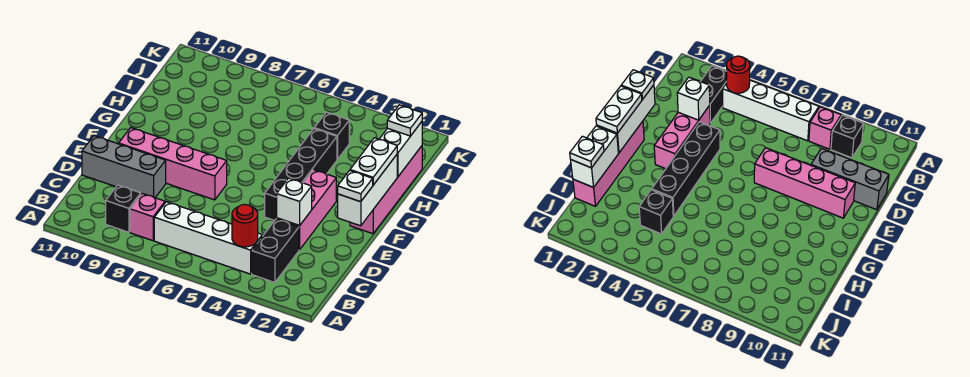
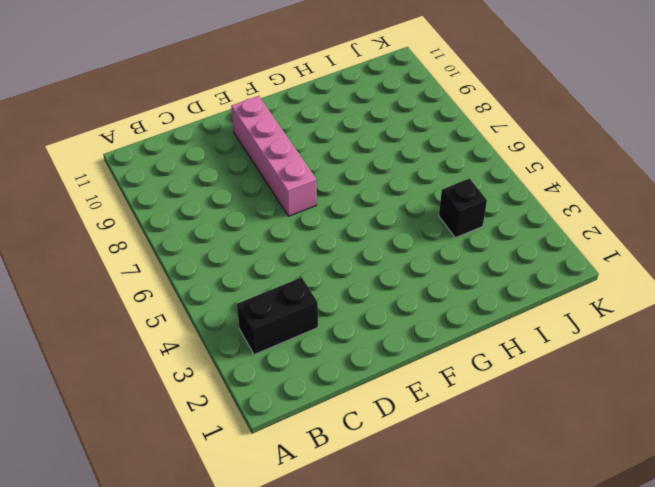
none -> white brick B4:B7 level 1
none -> pink brick B8 level 1
none -> black brick B9 level 1

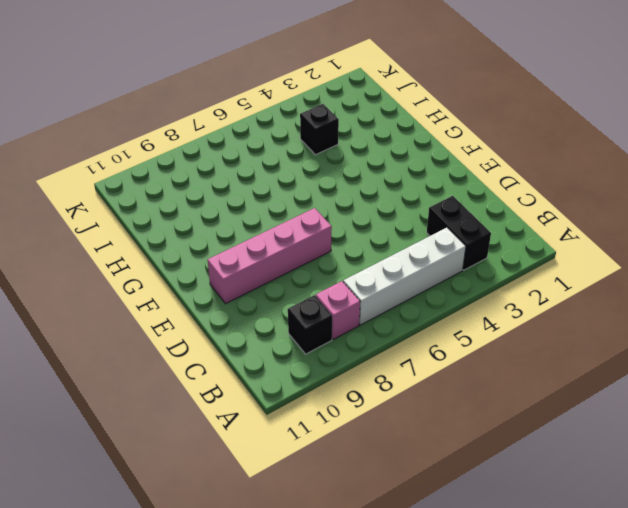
none -> pink brick D3:F3 level 1
none -> grey brick D9:D11 level 1
none -> black brick E4:H4 level 1

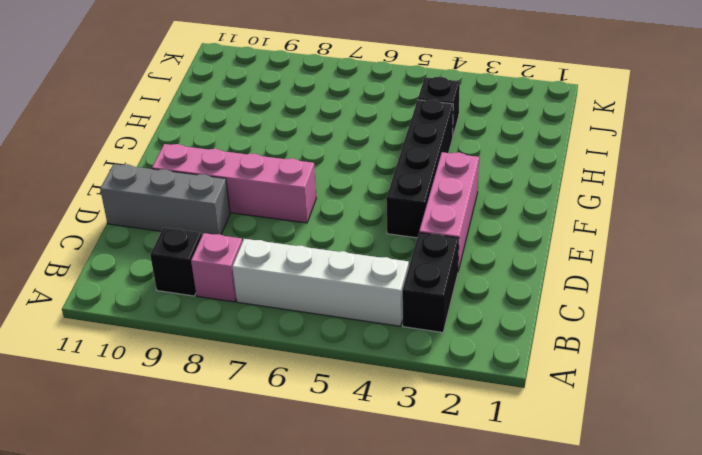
none -> pink brick F1:I1 level 1
none -> red round brick B4 level 2
none -> white brick D3 level 2

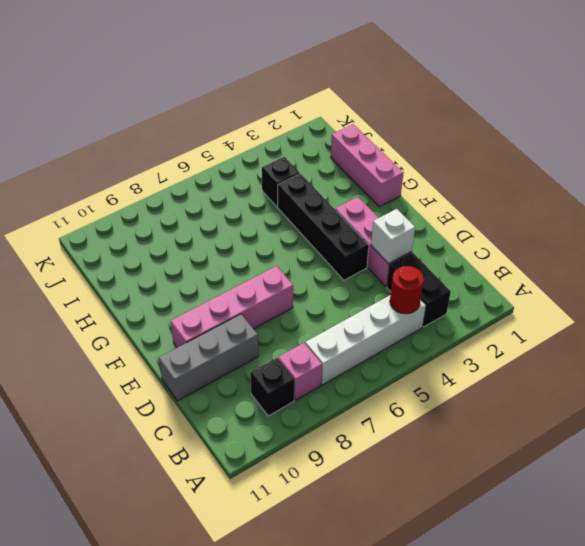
pink brick G1:I1 level 1 -> pink brick F1:I1 level 1
none -> white brick E1:G1 level 2
none -> white brick H1:I1 level 2
none -> white plate E1 level 3

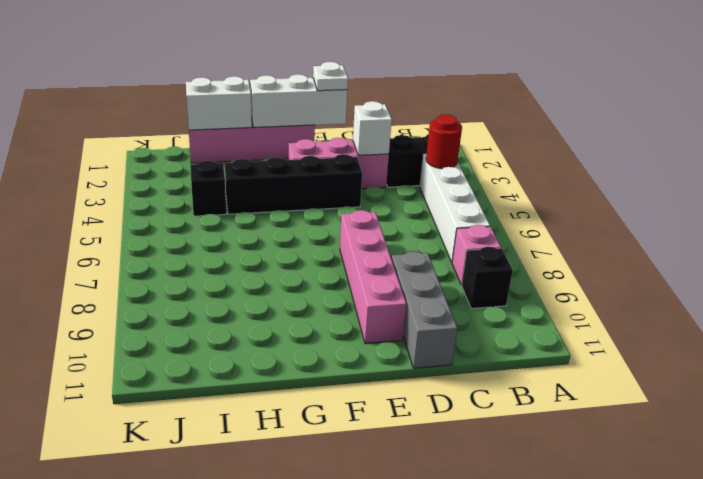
none -> white plate F1:G1 level 3
none -> white plate I1 level 3

